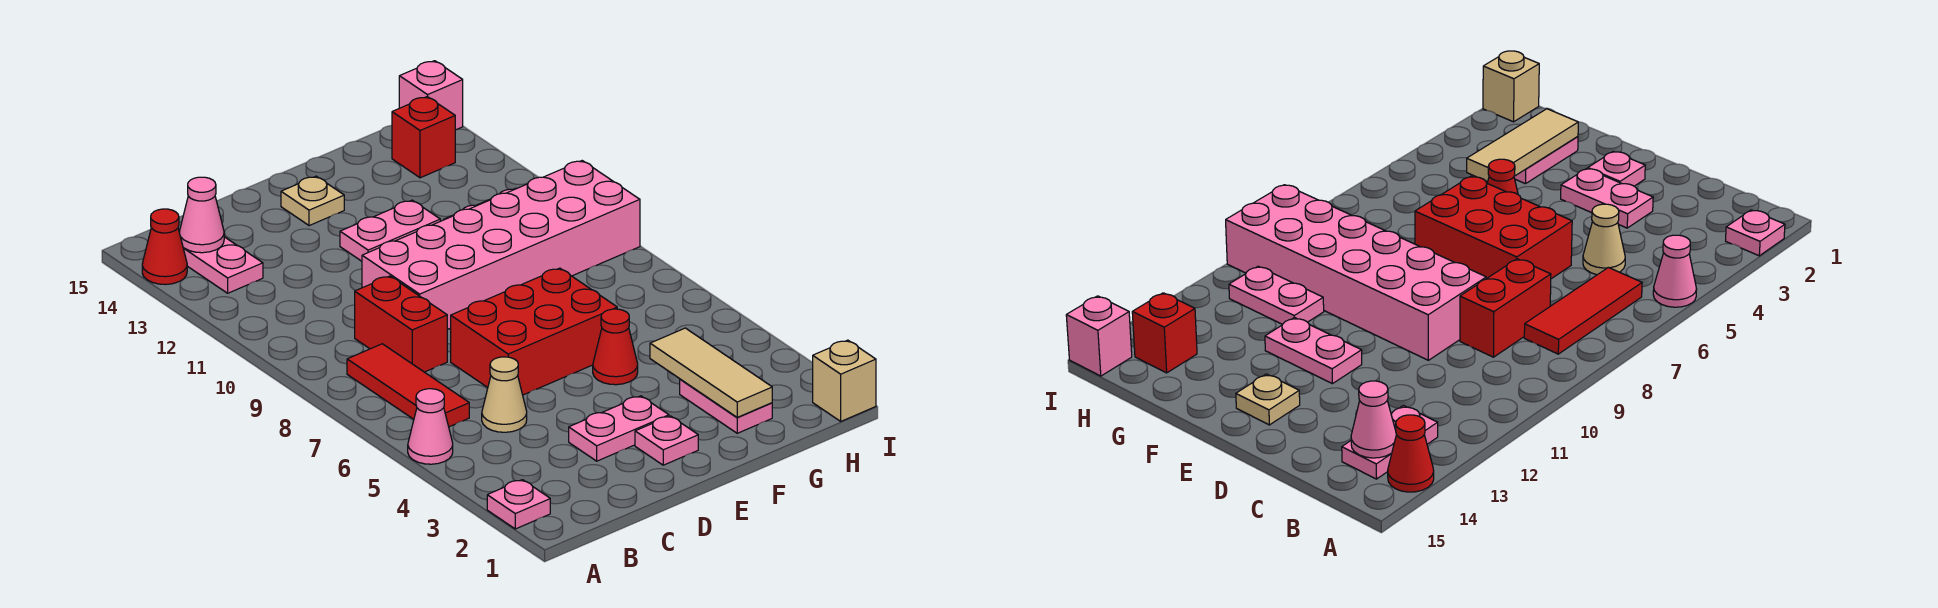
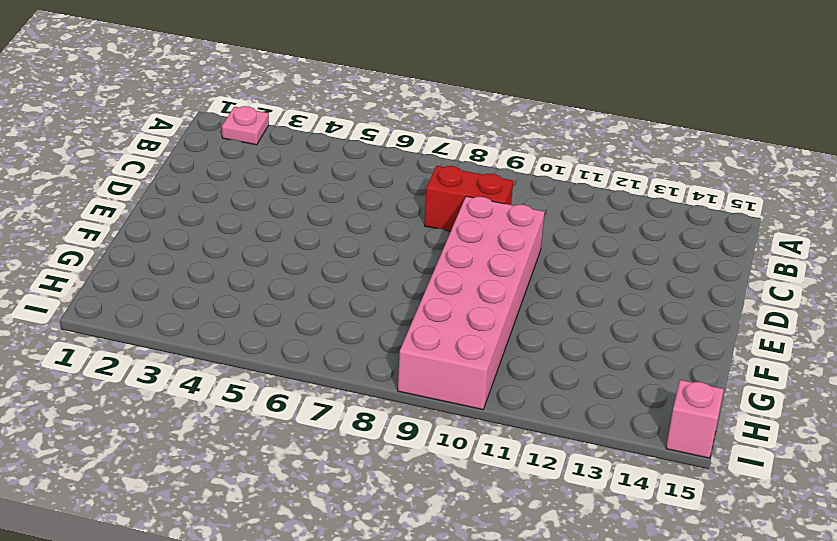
none -> pink cone A5 level 1
none -> red cone A14 level 1
none -> red tile B6:B8 level 1

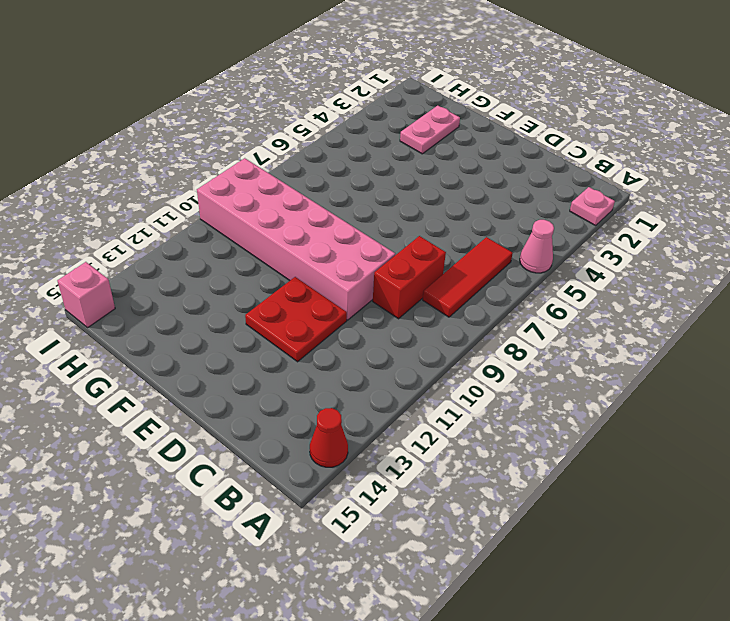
red plate D11:E12 level 1 -> pink plate E12:F12 level 1
none -> pink plate B13:B14 level 1
none -> tan cone C5 level 1
none -> pink plate D3:E3 level 1

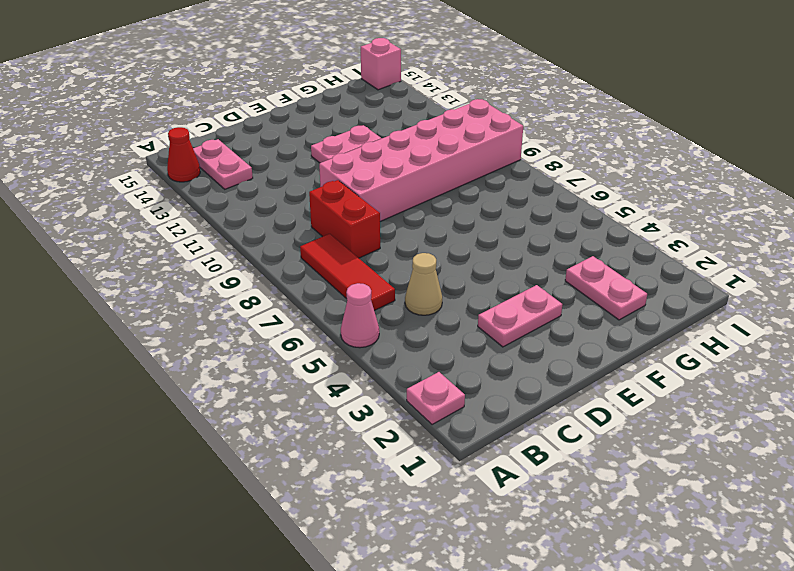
none -> red brick D6:F7 level 1
none -> pink plate E2 level 1
none -> tan plate E14 level 1

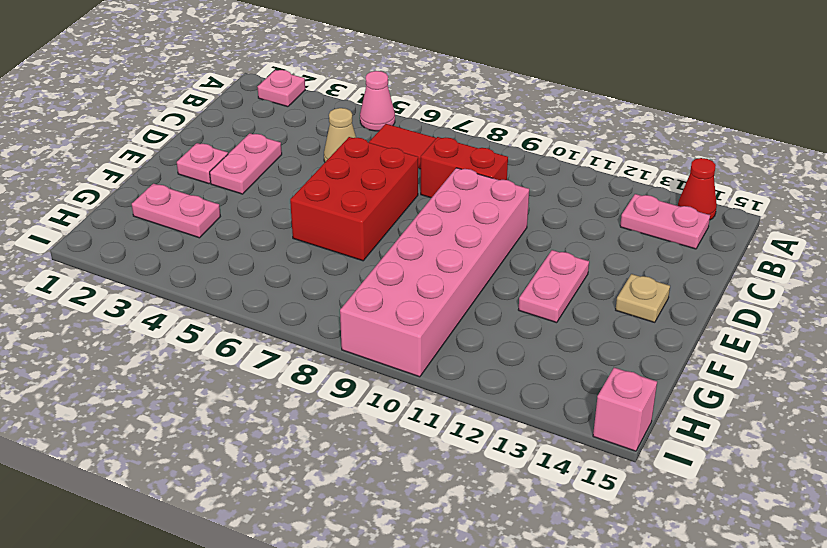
none -> red cone F5 level 1
none -> pink plate G11:H11 level 1
none -> red brick H14 level 1

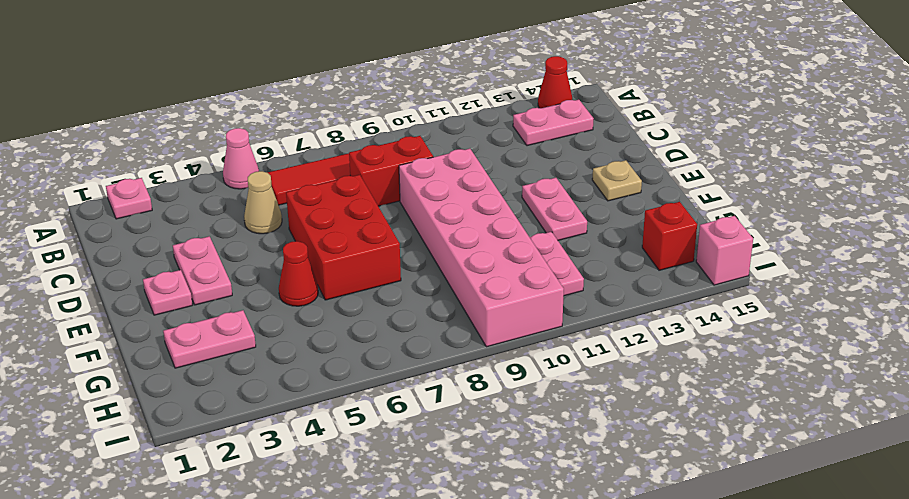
none -> tan brick I1 level 1
none -> pink cone B14 level 2
none -> tan tile G2:G4 level 2

